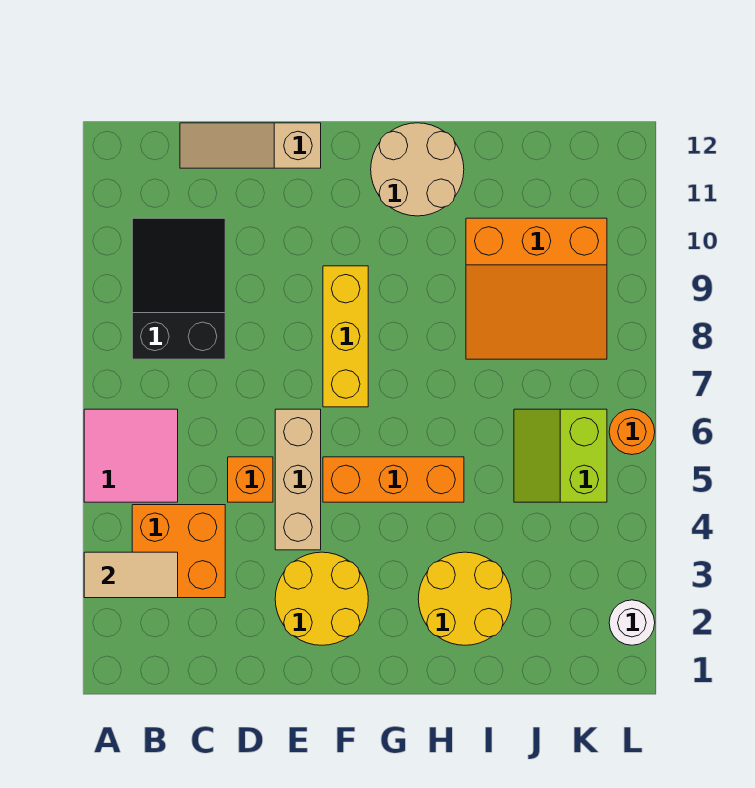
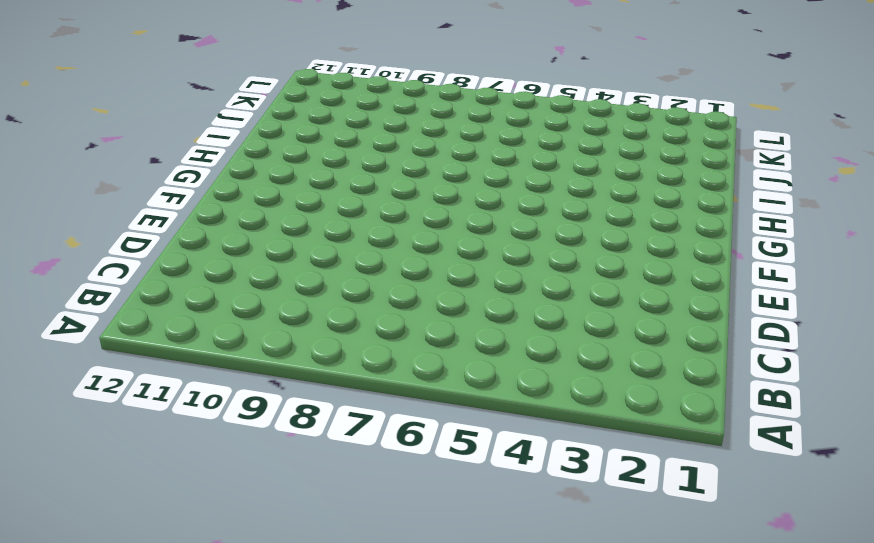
none -> pink tile A5:B6 level 1
none -> orange brick B3:C4 level 1
none -> black slope B8:C10 level 1 top 8

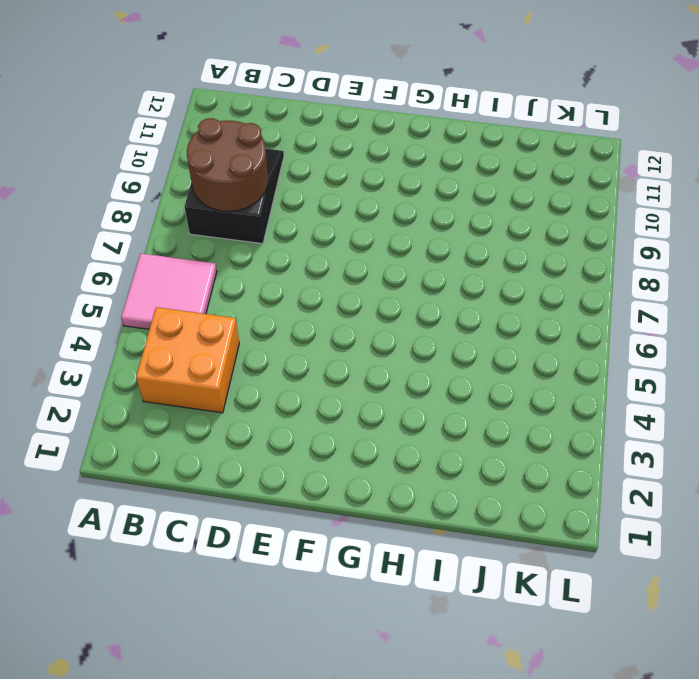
brown round brick B8:C9 level 2 -> none
none -> tan slope C12:E12 level 1 top E
none -> orange brick D5 level 1
none -> yellow round brick E2:F3 level 1

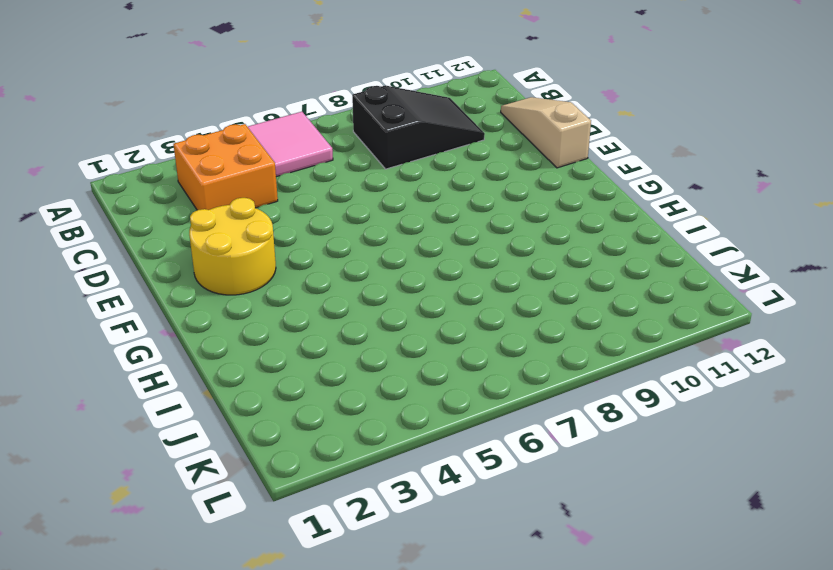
none -> orange brick D5 level 1
none -> tan brick E4:E6 level 1
none -> orange brick F5:H5 level 1

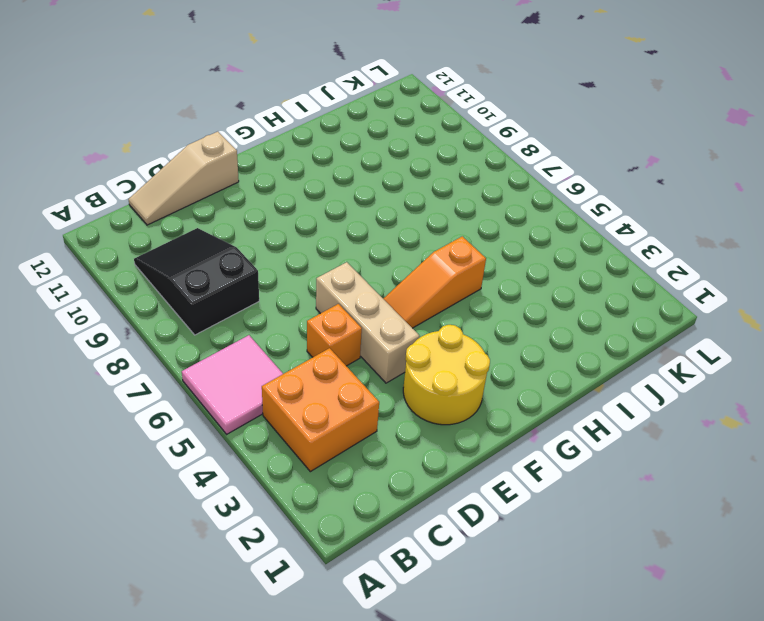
orange slope F5:H5 level 1 top H -> orange brick F5:H5 level 1
none -> yellow brick F7:F9 level 1
none -> tan round brick G11:H12 level 1
none -> yellow round brick H2:I3 level 1

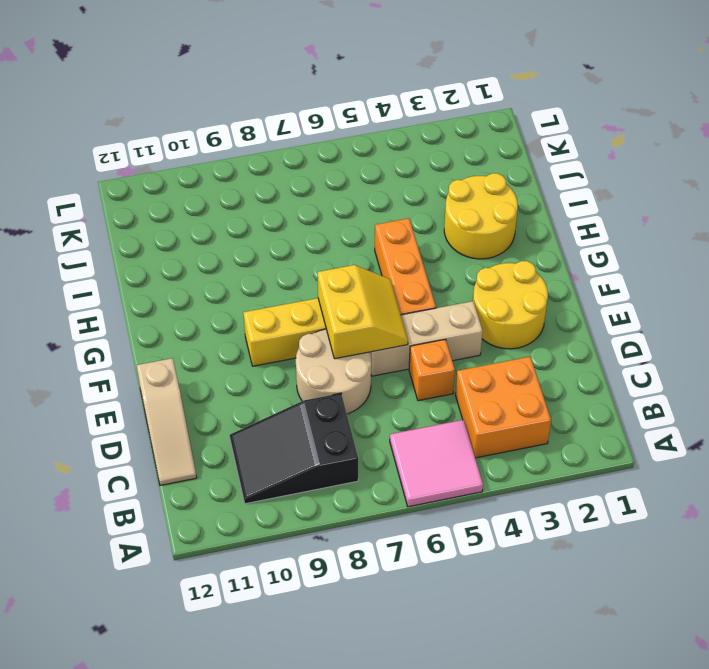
tan round brick D7:E8 level 1 -> tan round brick G11:H12 level 1
yellow slope E6:F7 level 2 top 7 -> none
none -> orange slope I8:K10 level 1 top 10
none -> lime slope J5:K6 level 1 top K
none -> white round brick L2 level 1

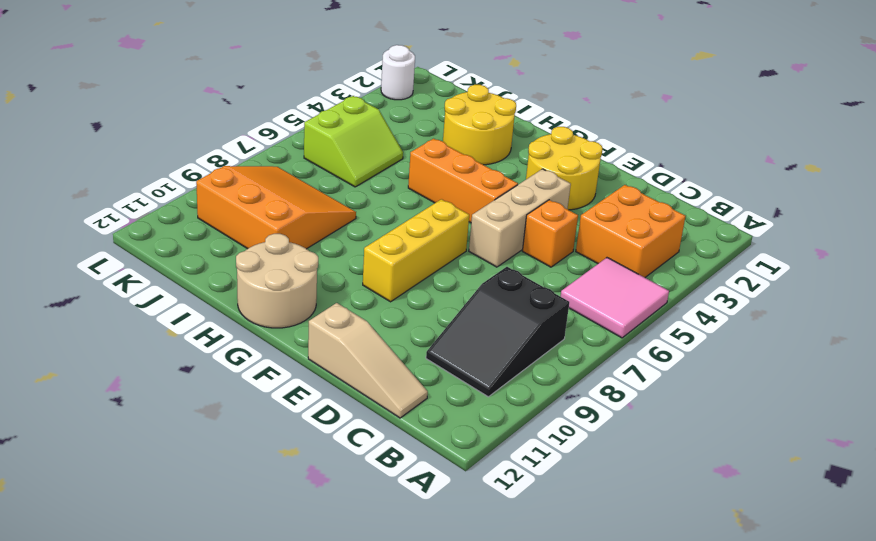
none -> orange round brick L6 level 1
none -> tan tile A3:B3 level 2

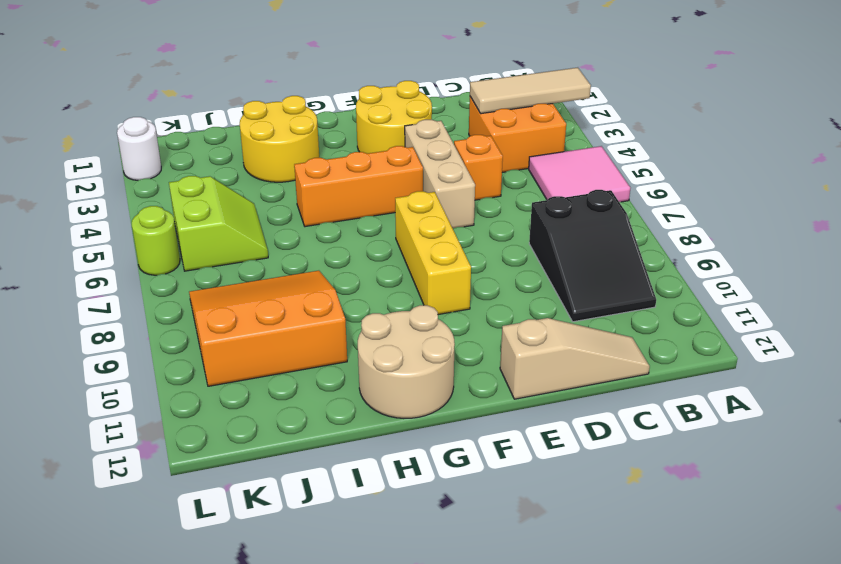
tan tile A3:C3 level 2 -> tan tile A3:B3 level 2
lime round brick L6 level 1 -> orange round brick L6 level 1

